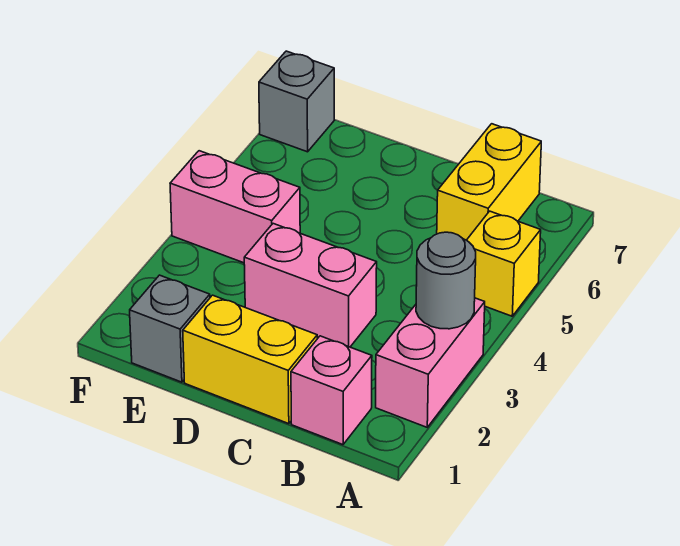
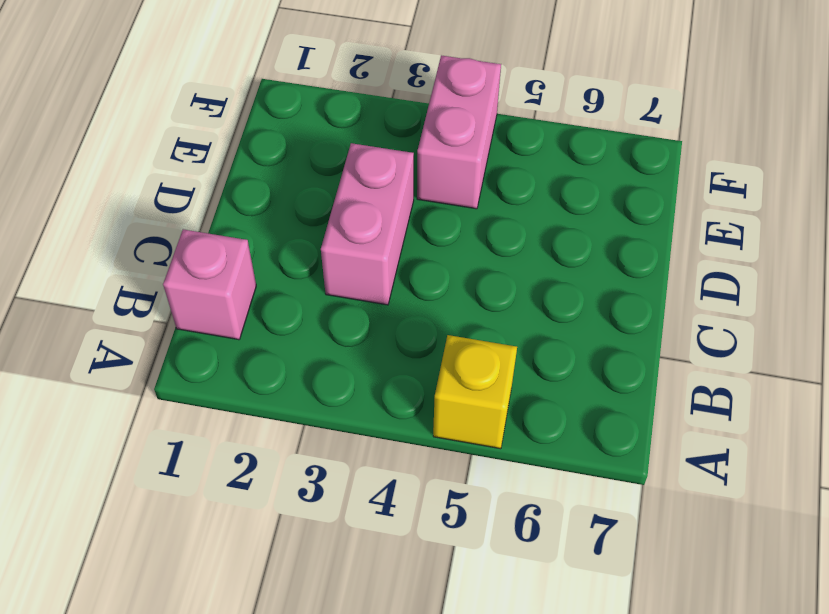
none -> pink brick A2:A3 level 1
none -> yellow brick B6:B7 level 1

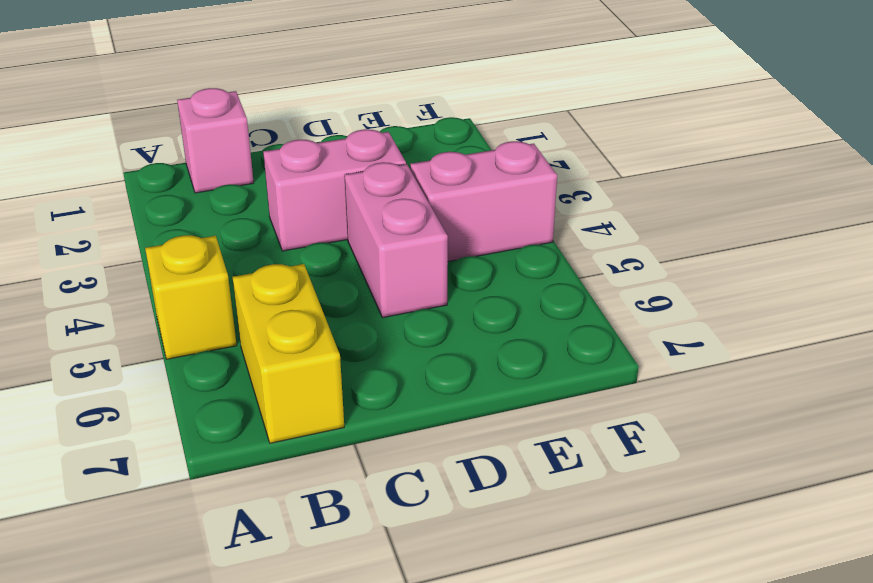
pink brick D4:D5 level 1 -> pink brick A2:A3 level 1
none -> yellow brick C1:D1 level 1
none -> grey brick E1 level 1

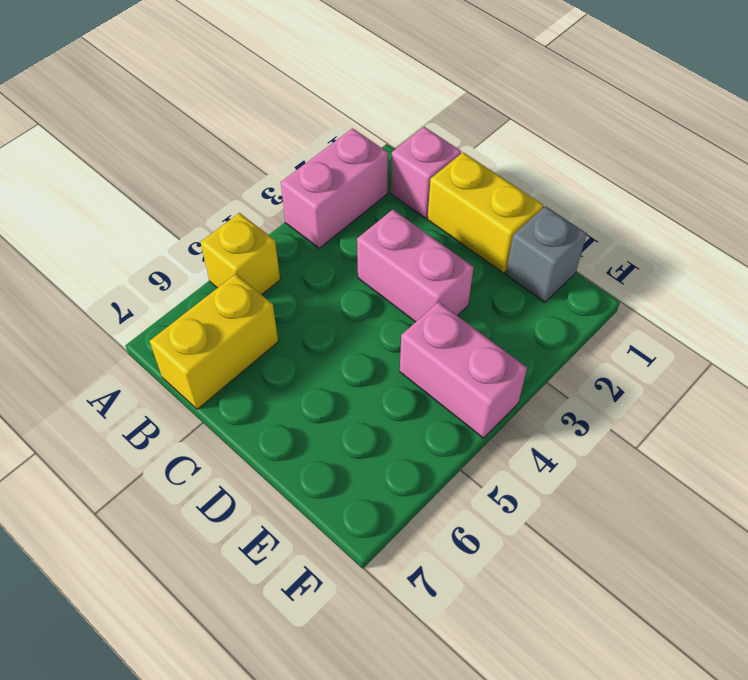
none -> grey brick F7 level 1
none -> grey round brick A3 level 2

